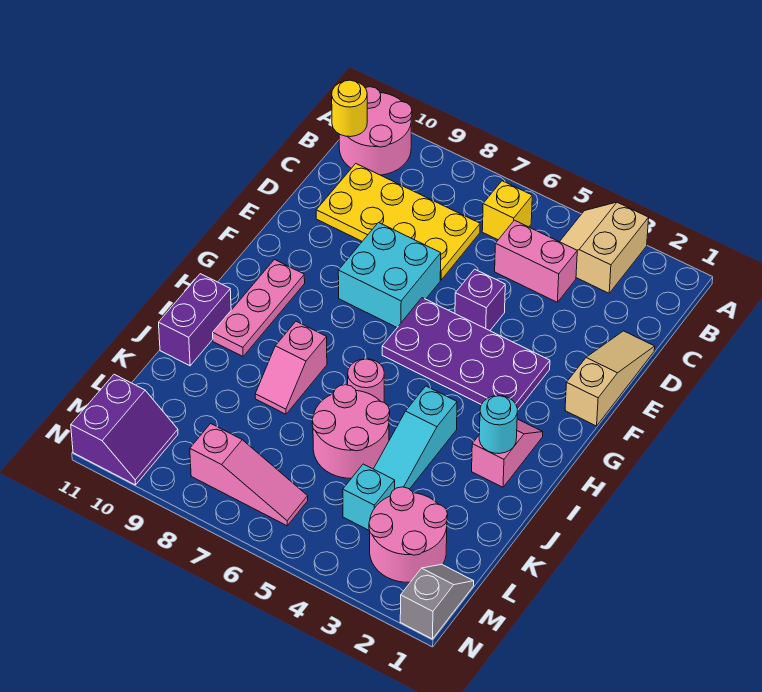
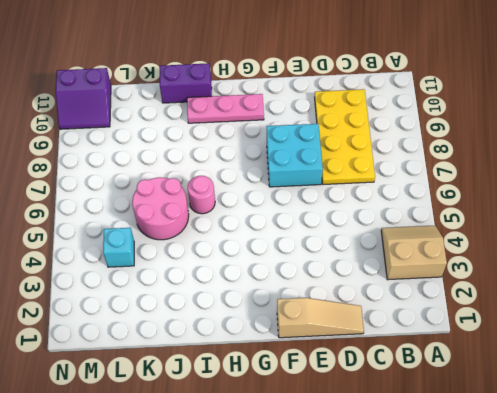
none -> pink round brick A10:B11 level 1
none -> yellow brick B6 level 1
none -> pink brick C4:C5 level 1

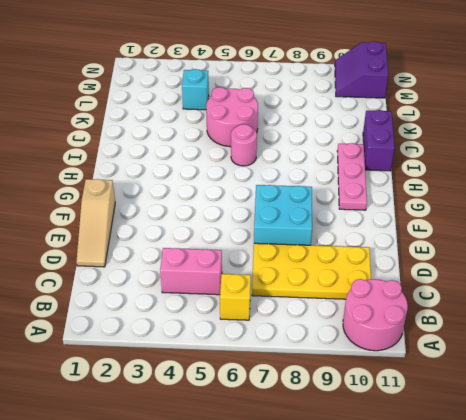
none -> tan slope A3:B4 level 1 top 3
none -> purple brick E5 level 1
none -> purple plate F3:G6 level 1

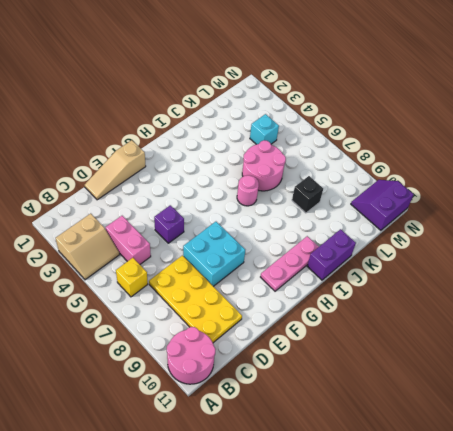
black brick K8 level 1 -> none
none -> purple plate F3:G6 level 1
none -> pink slope H2:I2 level 1 top I
none -> cyan slope I4:K4 level 1 top I

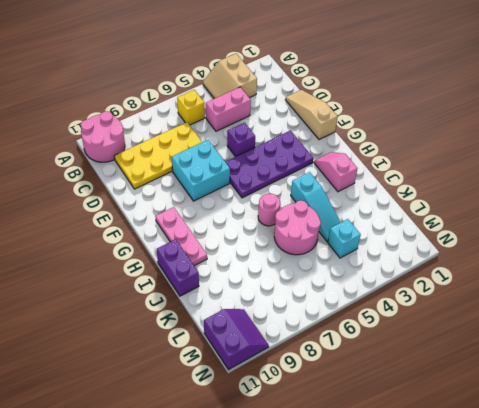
none -> pink slope I8:J8 level 1 top I
none -> pink round brick L2:M3 level 1
none -> grey slope M1:N1 level 1 top N

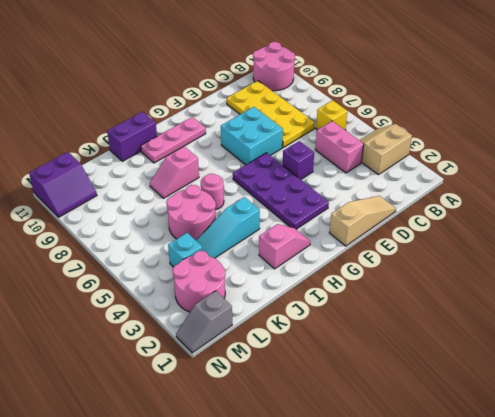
grey slope M1:N1 level 1 top M -> grey slope M1:N1 level 1 top N
none -> pink slope M6:M8 level 1 top 8
none -> yellow round brick B11 level 2
none -> cyan round brick I2 level 2

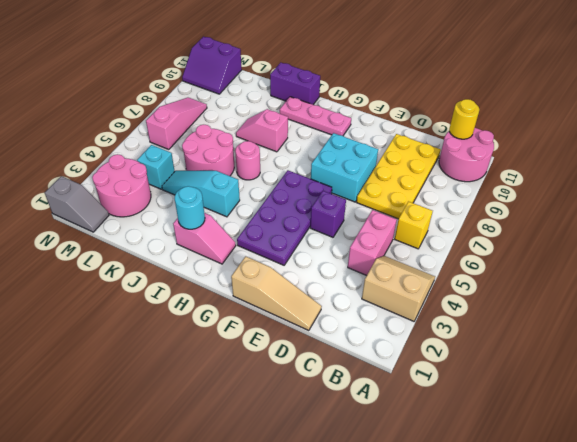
pink slope M6:M8 level 1 top 6 -> pink slope M6:M8 level 1 top 8

